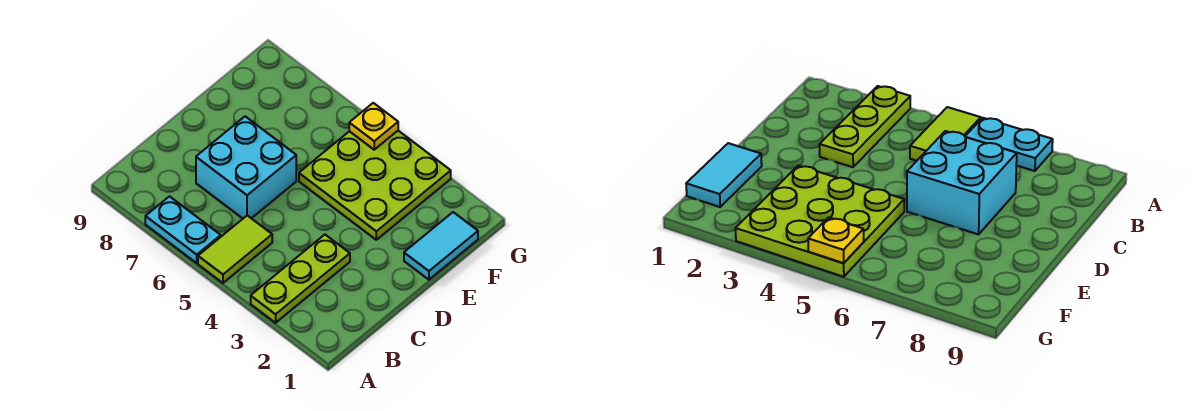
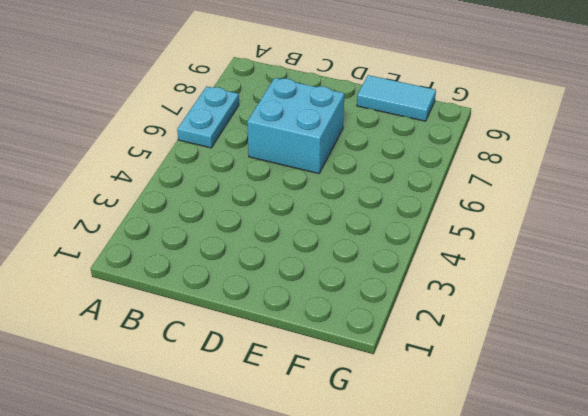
cyan tile E9:F9 level 1 -> cyan tile E1:F1 level 1
none -> lime plate A3:C3 level 1
none -> lime tile A5:B5 level 1

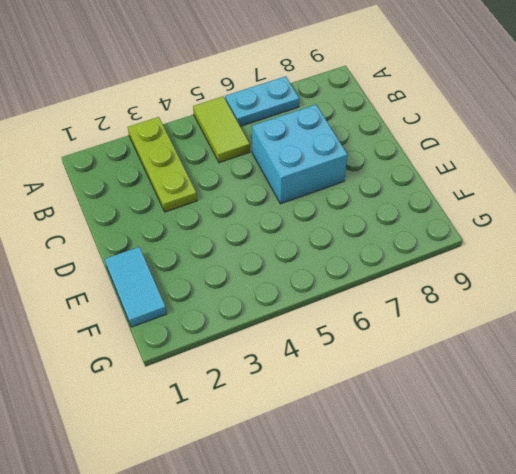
none -> lime plate E3:G5 level 1
none -> yellow plate G5 level 2

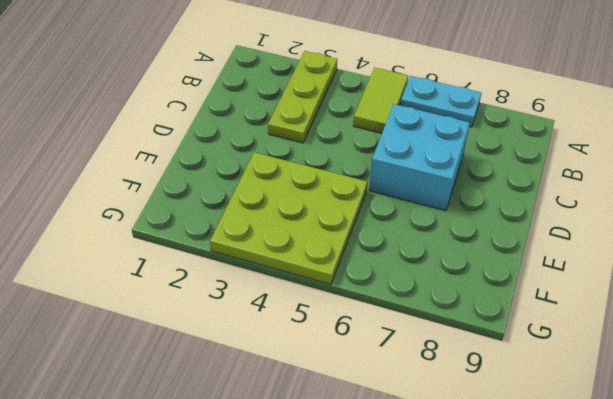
none -> cyan tile E1:F1 level 1
none -> yellow plate G5 level 2

